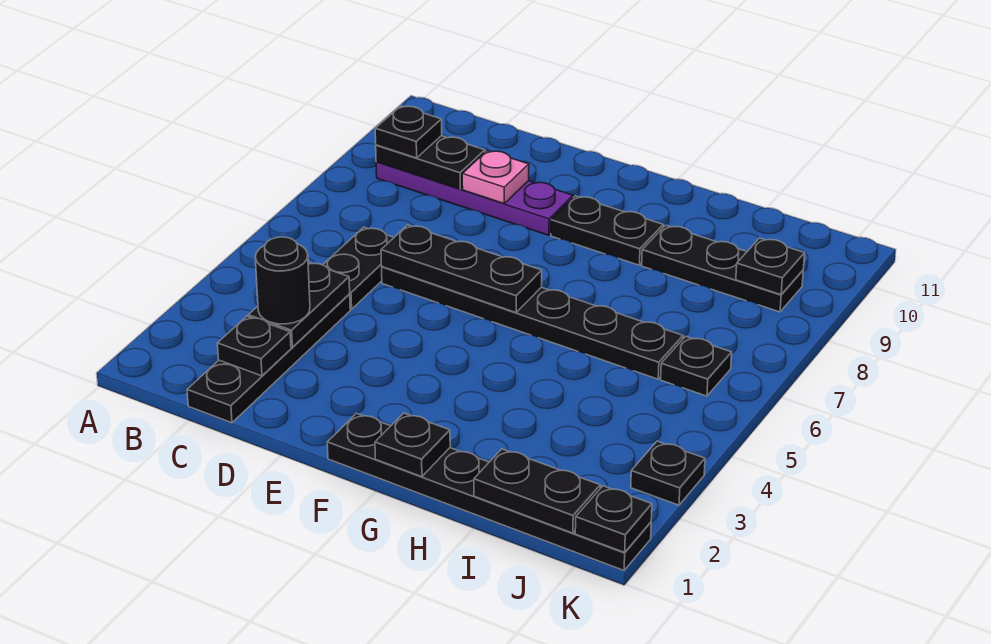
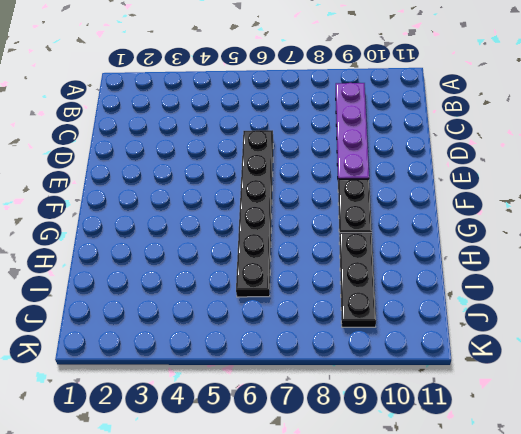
none -> black plate C1:C4 level 1
none -> black plate C5:C6 level 1
none -> black plate F1:K1 level 1

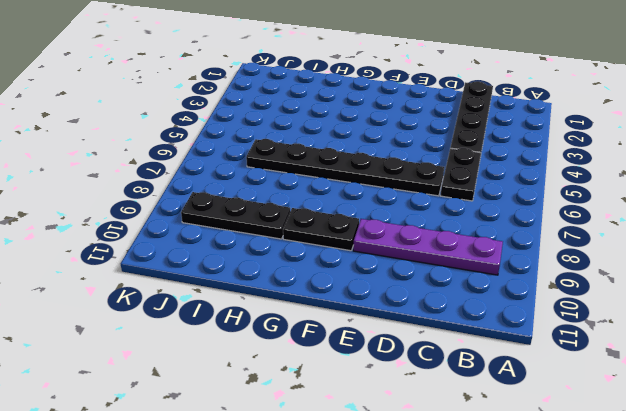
none -> black plate F1:K1 level 1
none -> black plate J6 level 1
none -> black plate K3 level 1

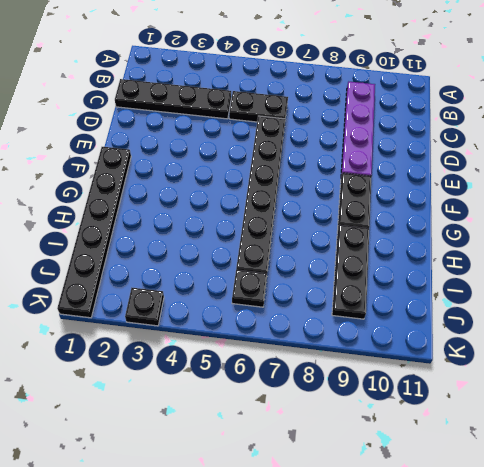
none -> black plate B9:C9 level 2
none -> black plate C2 level 2
none -> black plate C3:C4 level 2

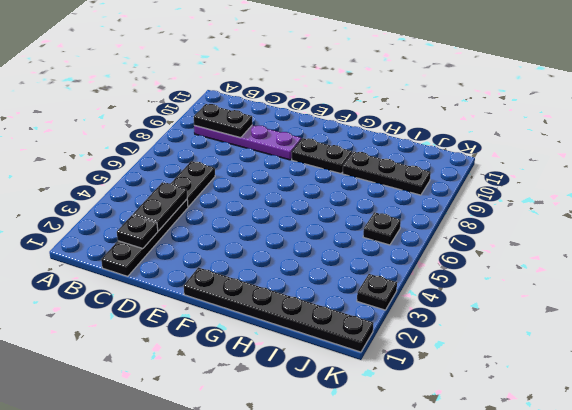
none -> black plate D6:I6 level 1
none -> black plate D6:F6 level 2
none -> pink plate D9 level 2

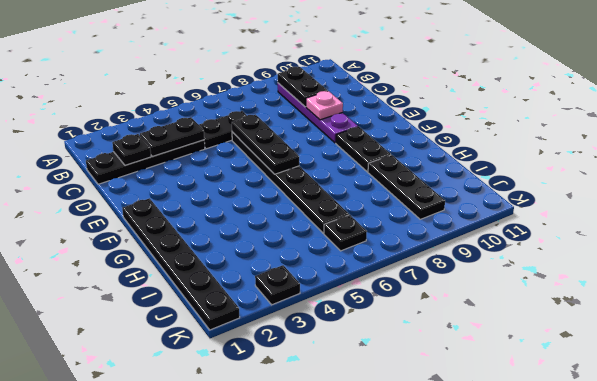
none -> black plate G1 level 2
none -> black plate I1:J1 level 2
none -> black plate J9 level 2

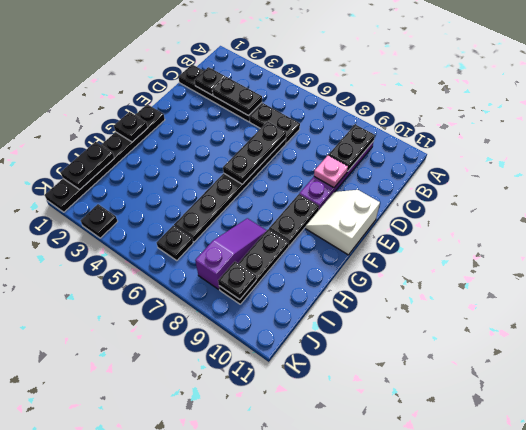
white slope E10:F11 level 1 top 11 -> none
purple slope H8:J8 level 1 top J -> none
none -> black plate K1 level 2
none -> black plate B9 level 3
none -> black round brick C3 level 3

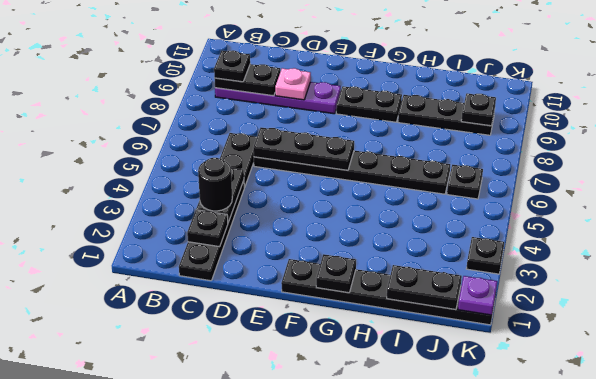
purple plate K1 level 2 -> black plate K1 level 2

